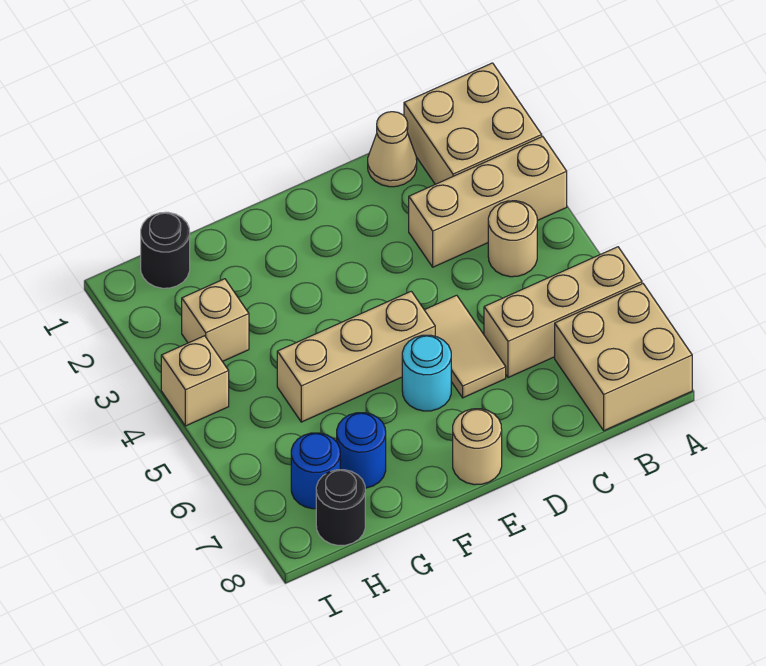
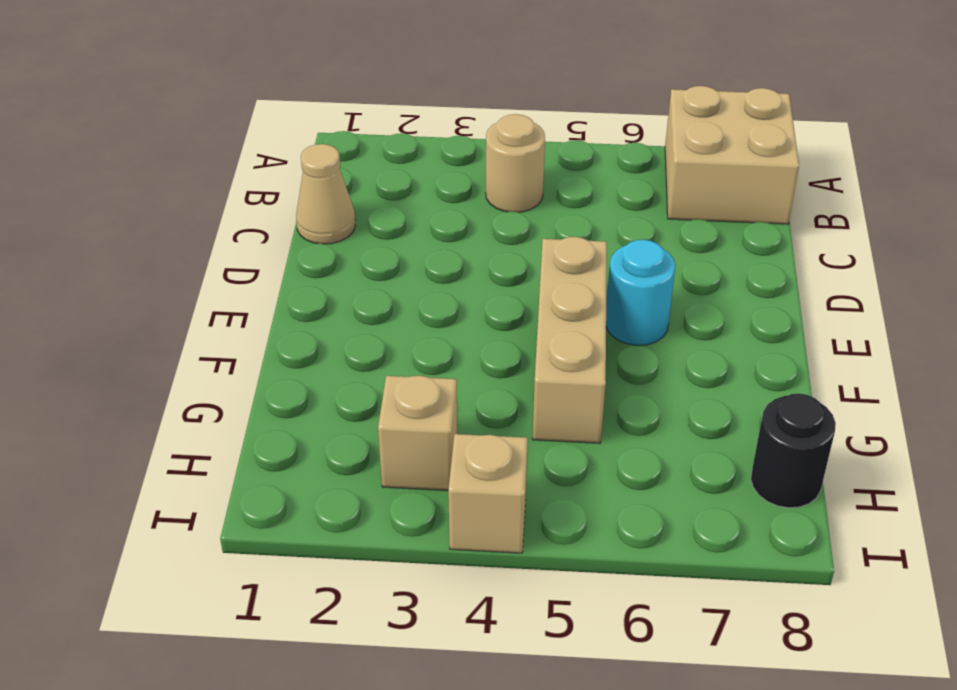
none -> tan brick A1:B2 level 1
none -> tan brick A3:C3 level 1
none -> tan brick A6:C6 level 1

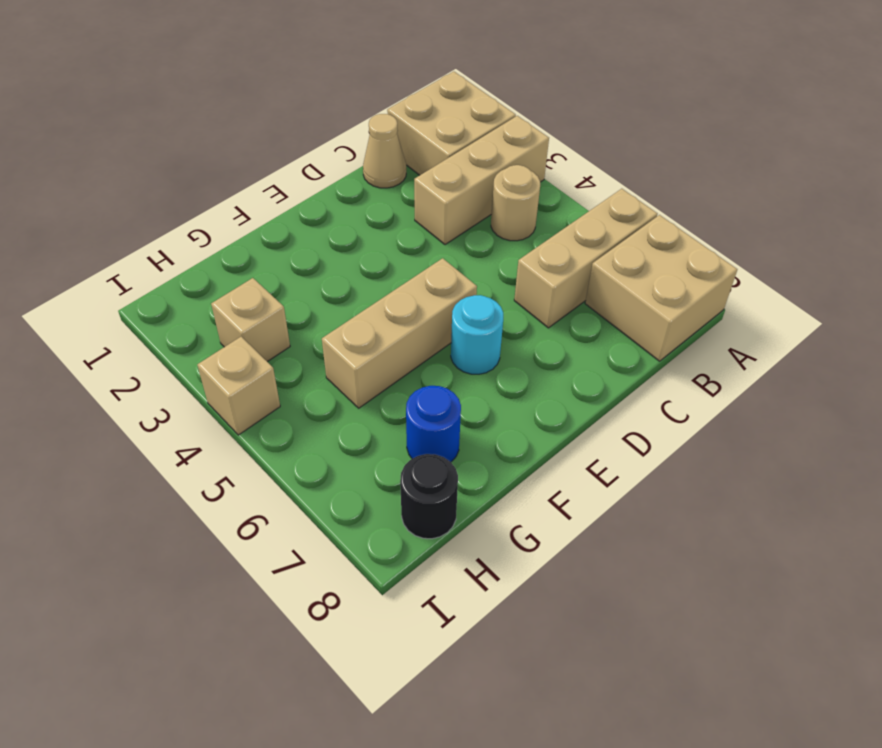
none -> tan tile D5:D6 level 1
none -> tan round brick E8 level 1
none -> black round brick H1 level 1

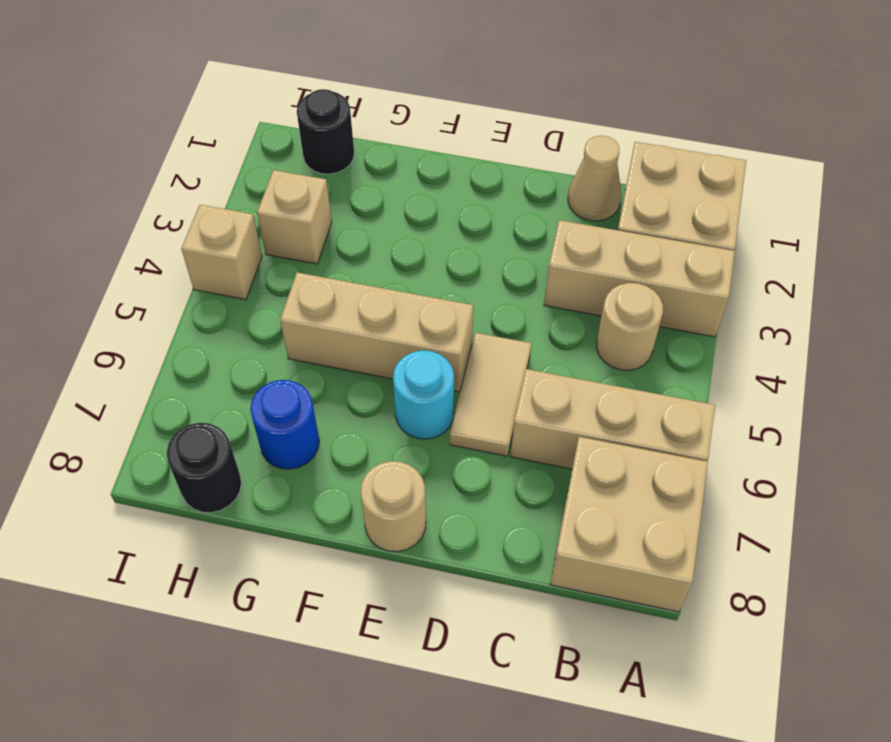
none -> blue round brick H7 level 1

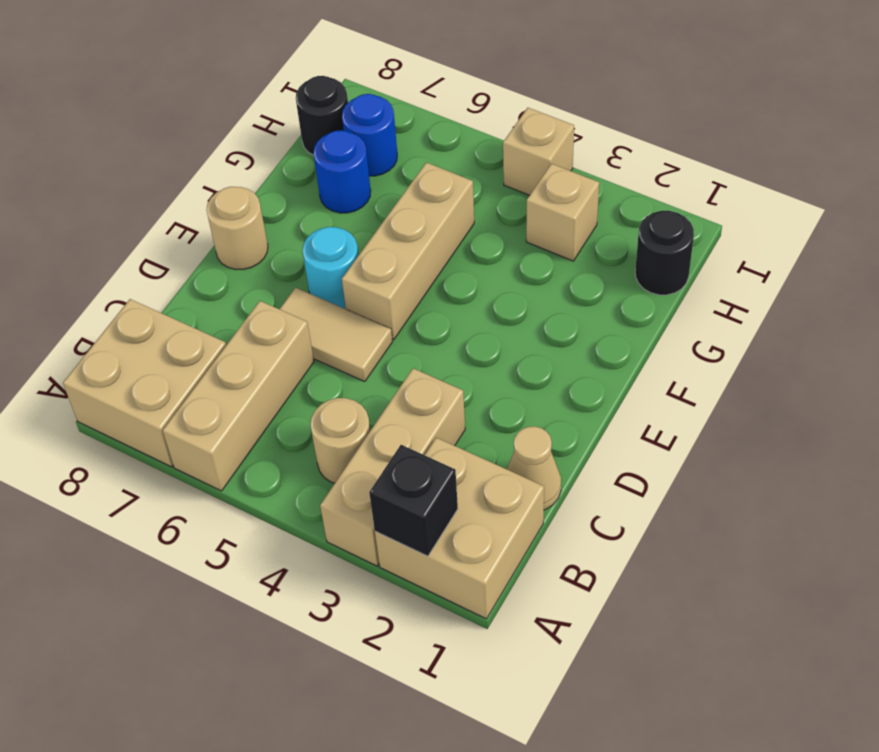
black brick A2 level 2 -> none

